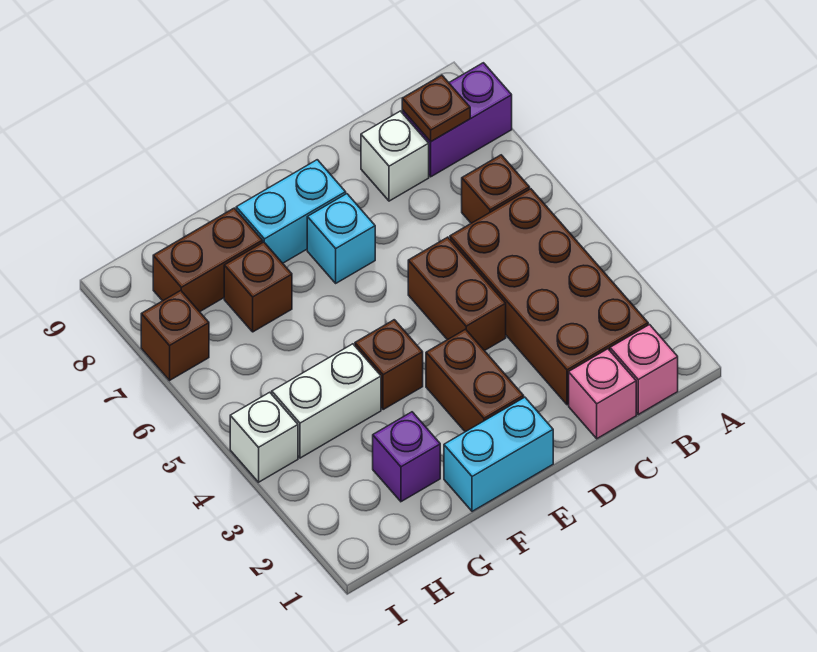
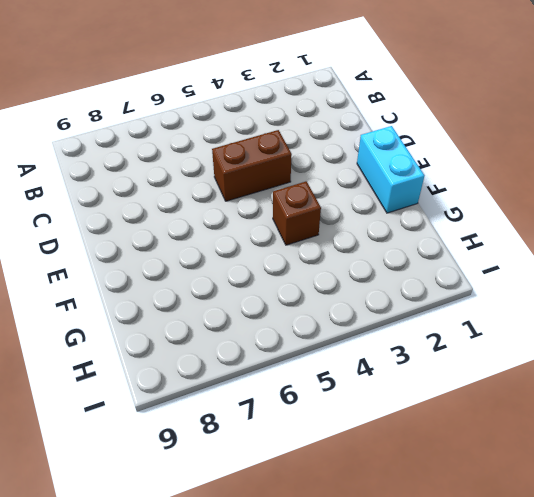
none -> purple brick A8:B8 level 1
none -> pink brick B1 level 1
none -> brown brick B2:C5 level 1

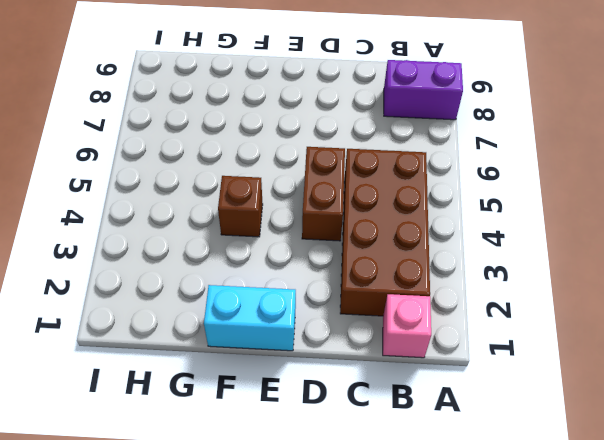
none -> brown brick B6 level 1
none -> pink brick C1 level 1
none -> white brick C8 level 1

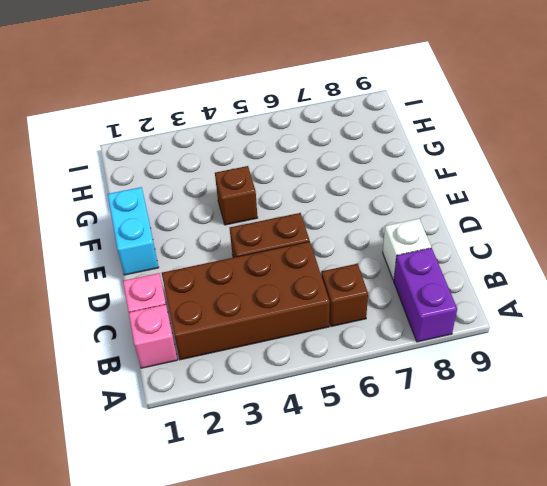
none -> brown brick E2:E3 level 1
none -> cyan brick E7 level 1
none -> cyan brick E8:F8 level 1

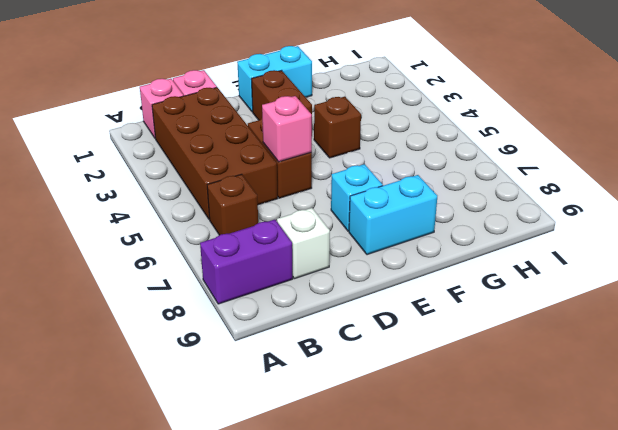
pink brick D5 level 2 -> none
none -> purple brick G2 level 1
none -> white brick G4:H4 level 1
none -> brown brick G7 level 1

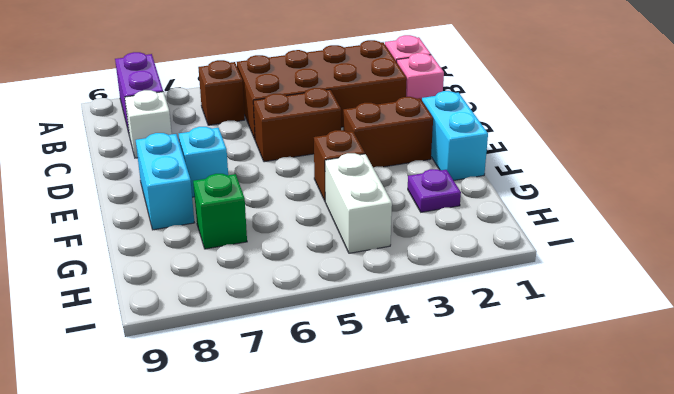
purple plate G2 level 1 -> purple brick G2 level 1
green brick G7 level 1 -> brown brick G7 level 1
none -> brown brick G8:H8 level 1
none -> white brick I4 level 1
none -> brown brick I7 level 1

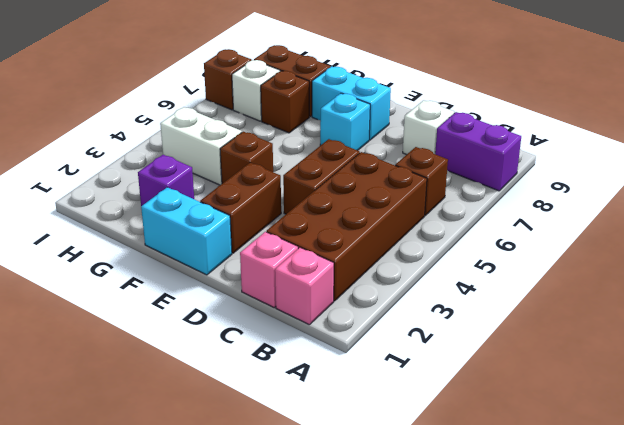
white brick H7 level 1 -> white brick I4 level 1
none -> brown plate B8 level 2

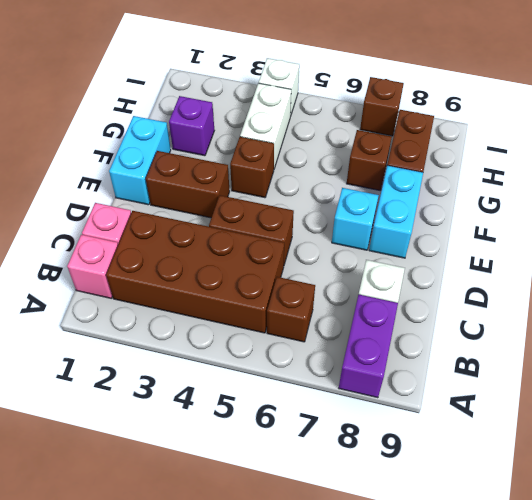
none -> brown plate B8 level 2

